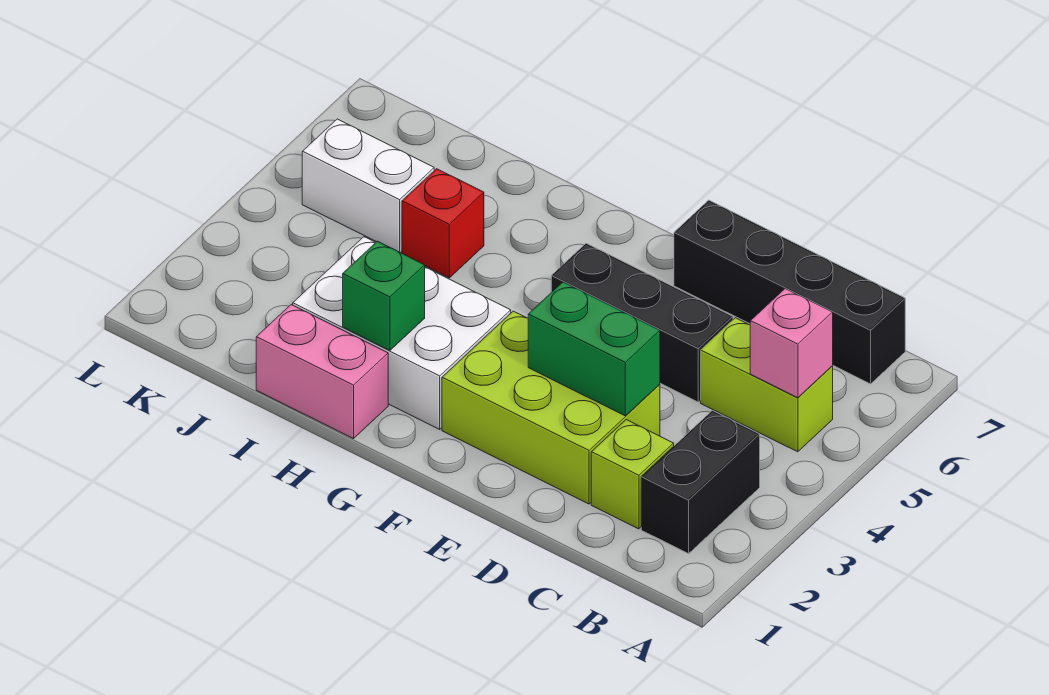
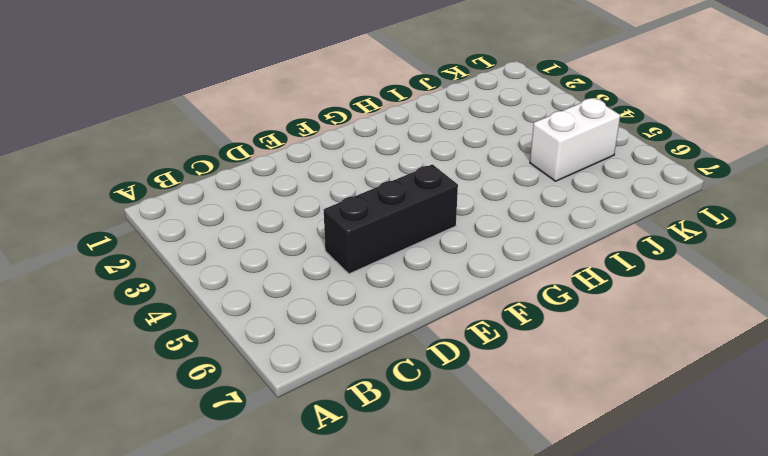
none -> black brick B2:B3 level 1
none -> lime brick B5:C5 level 1
none -> black brick B7:E7 level 1

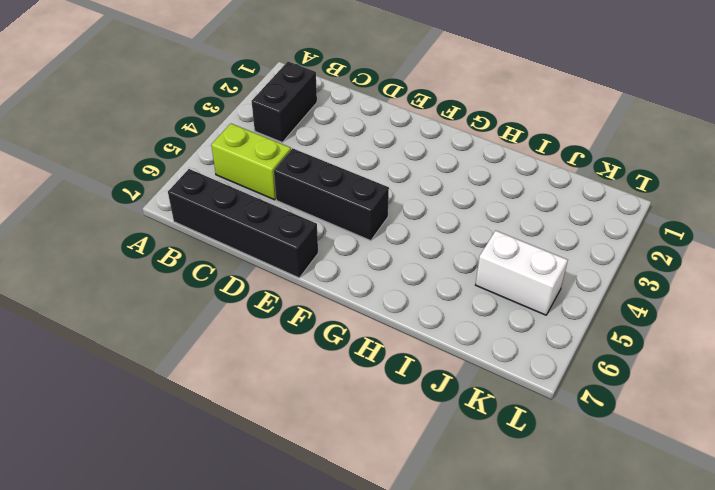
none -> lime brick C2 level 1
none -> lime brick D2:F3 level 1
none -> white brick G2:I3 level 1

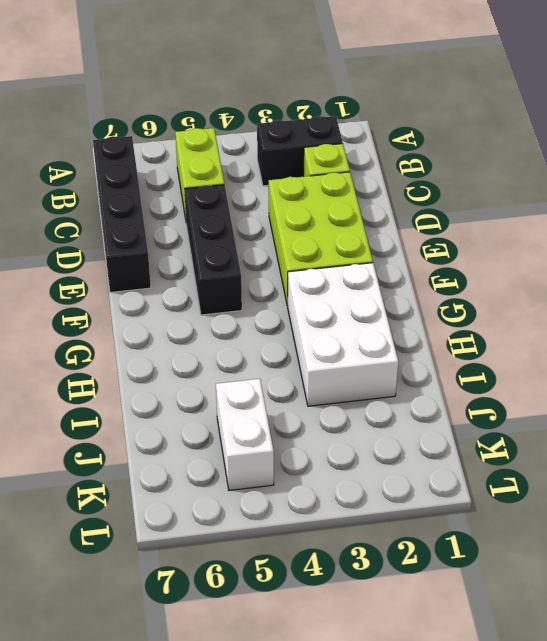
none -> pink brick H1:I1 level 1
none -> red brick I5 level 1
none -> pink brick B5 level 2

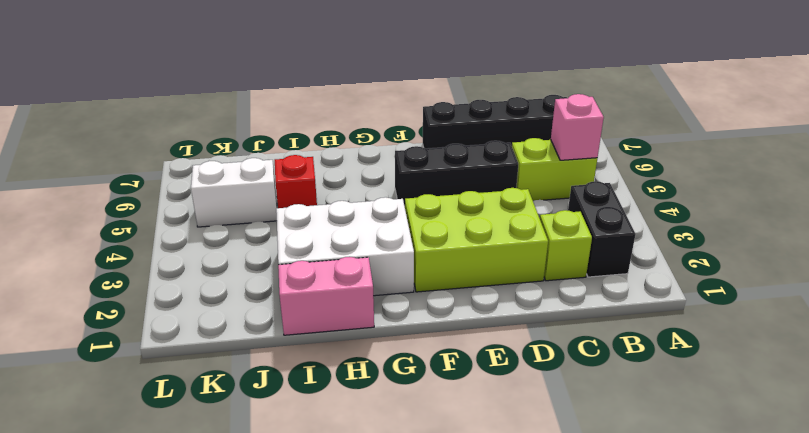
none -> green brick D3:E3 level 2
none -> green brick H2 level 2

